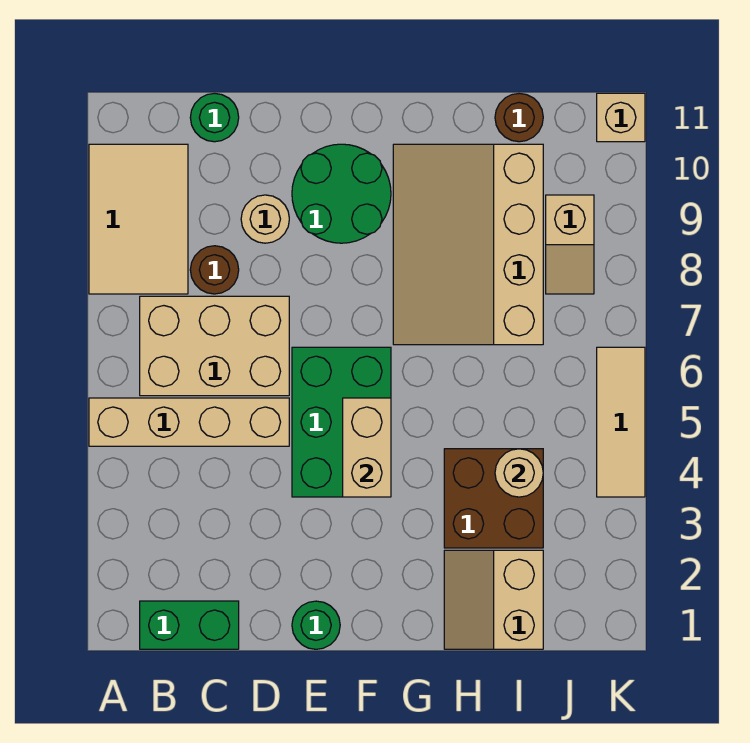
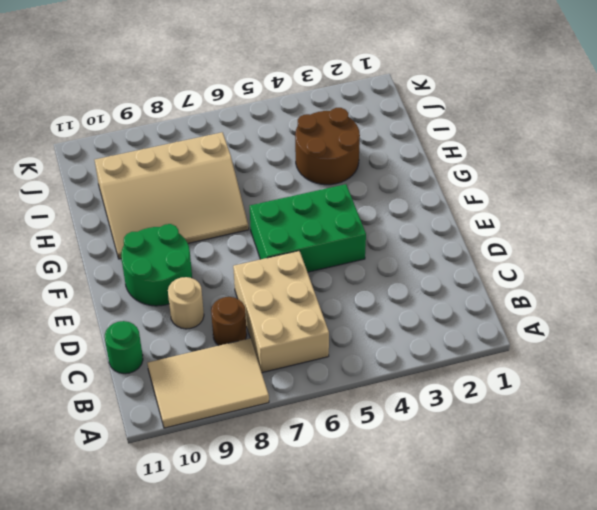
brown round brick H3:I4 level 1 -> brown brick H3:I4 level 1
none -> tan brick A5:D5 level 1
none -> green brick B1:C1 level 1
none -> green round brick E1 level 1

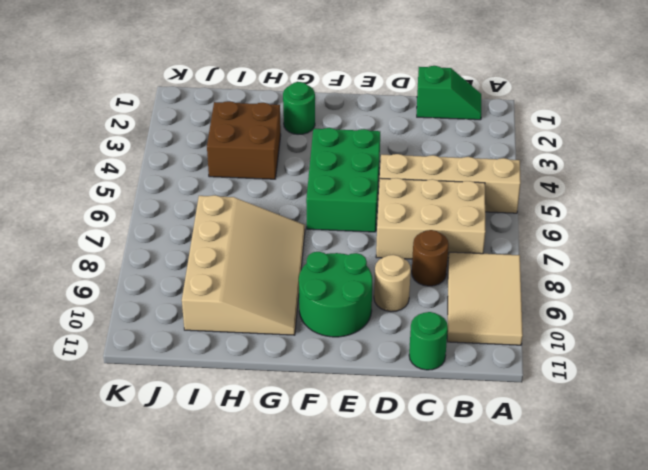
green slope B1:C1 level 1 top C -> green brick B1:C1 level 1
green round brick G2 level 1 -> green round brick E1 level 1
none -> tan slope H1:I2 level 1 top I
none -> brown round brick I11 level 1
none -> tan slope J8:J9 level 1 top 9

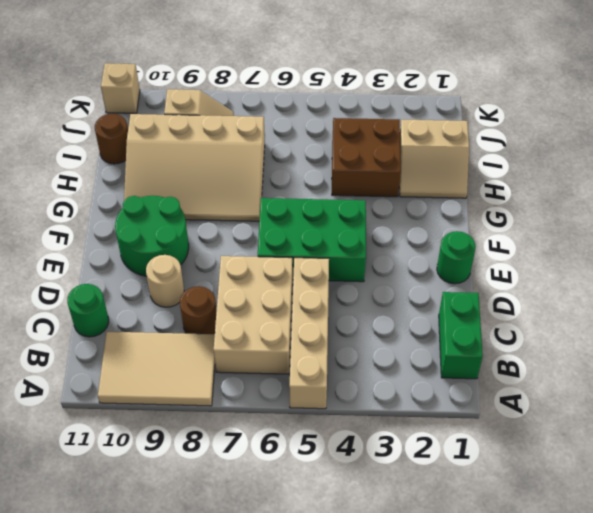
none -> tan tile K4:K6 level 1
none -> tan brick F4:F5 level 2
none -> tan round brick I4 level 2

